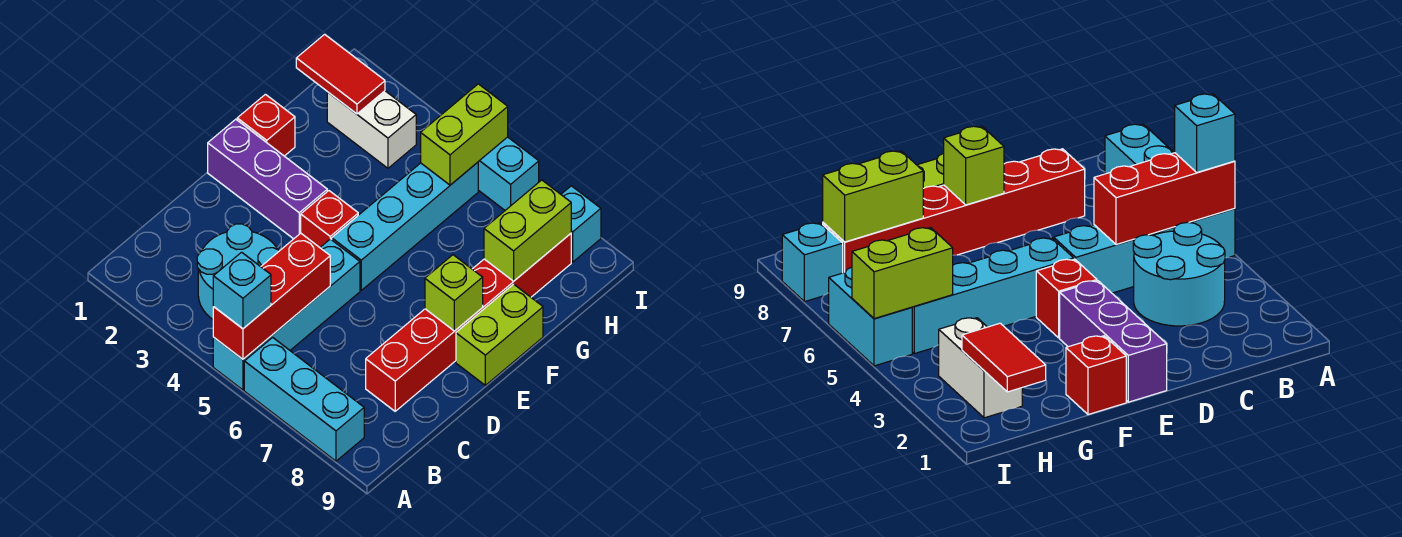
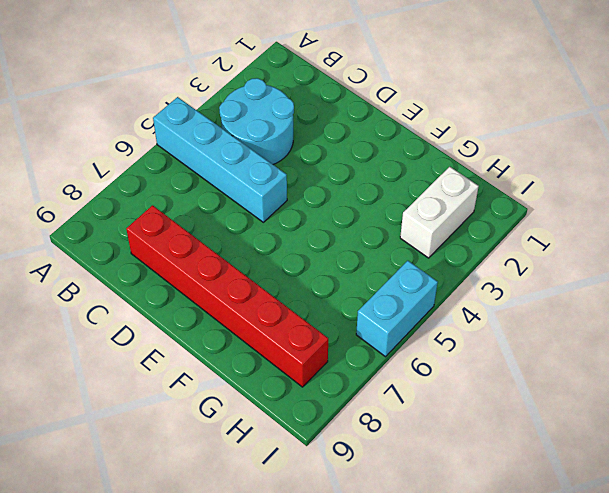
none -> cyan brick A6:A8 level 1
none -> purple brick E1:E3 level 1
none -> red brick E4 level 1

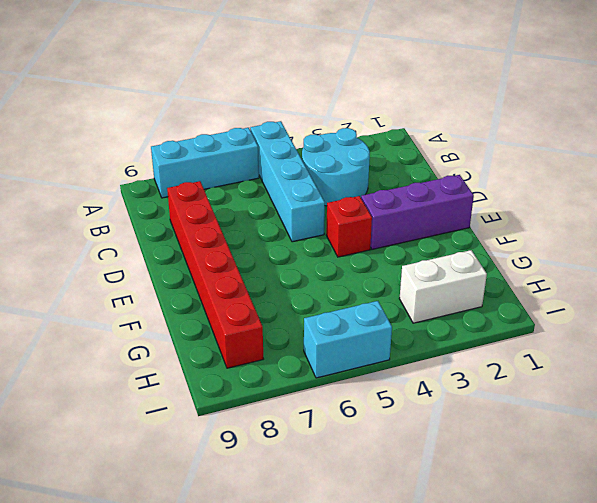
none -> cyan brick E5:H5 level 1
none -> lime brick E9:F9 level 1
none -> red brick F1 level 1

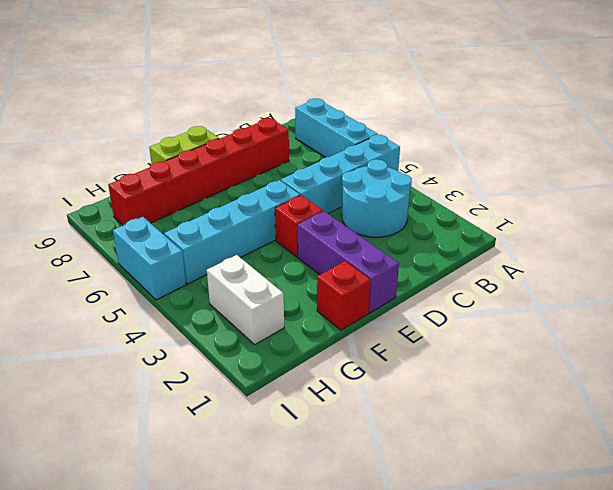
none -> cyan brick I8 level 1
none -> red brick A5:C5 level 2
none -> lime brick E8 level 2

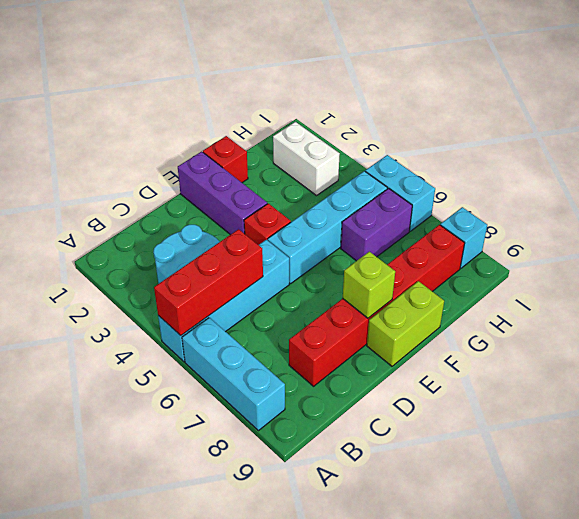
purple brick G6:H6 level 1 -> none
none -> lime brick G8:H8 level 2
none -> red tile H1:H2 level 2
none -> lime brick H5:I5 level 2

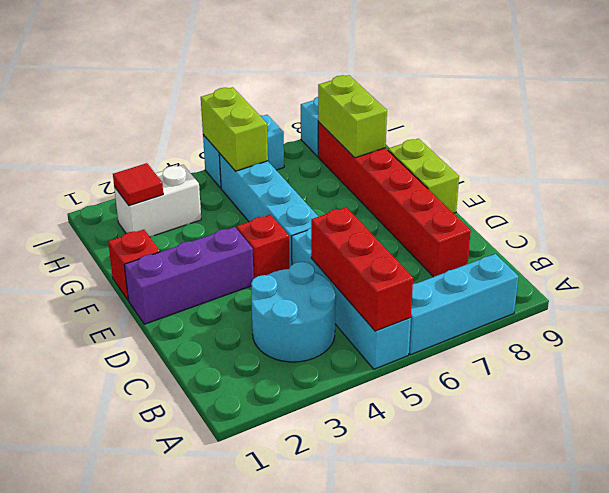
red tile H2 level 2 -> red tile H1:H2 level 2
none -> lime brick E8 level 2
none -> cyan brick A5 level 3

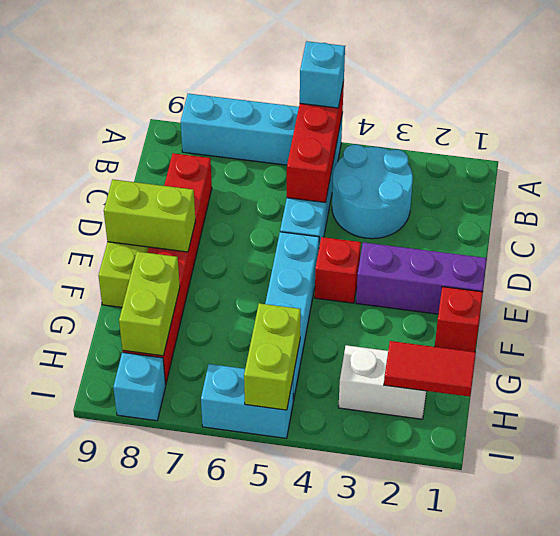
lime brick E8:E9 level 2 -> lime brick E8 level 2

